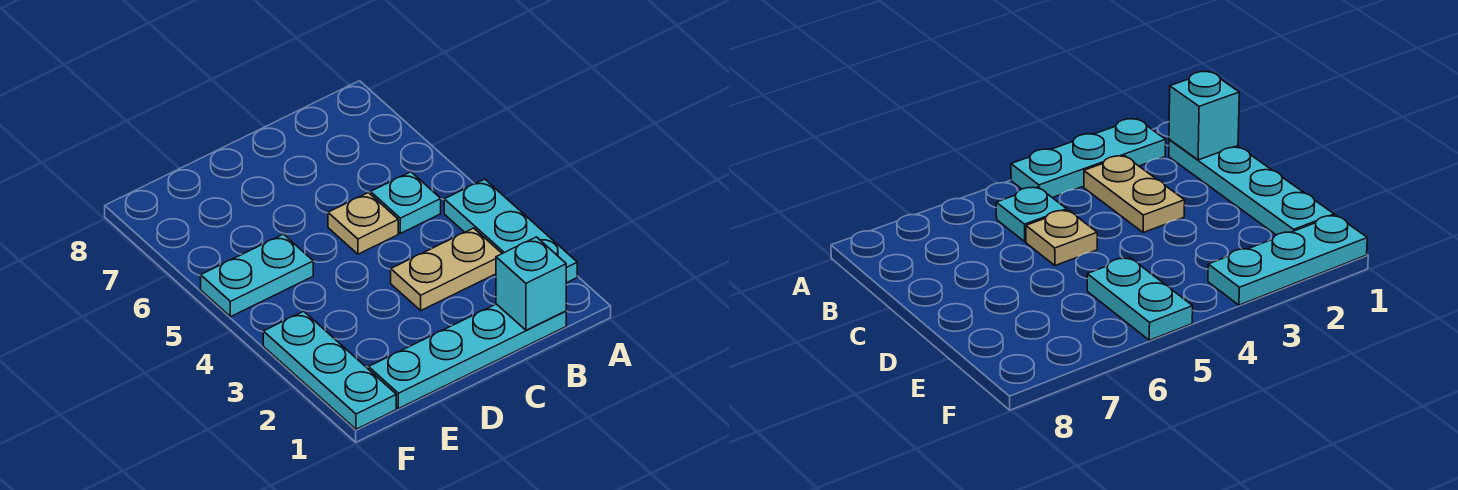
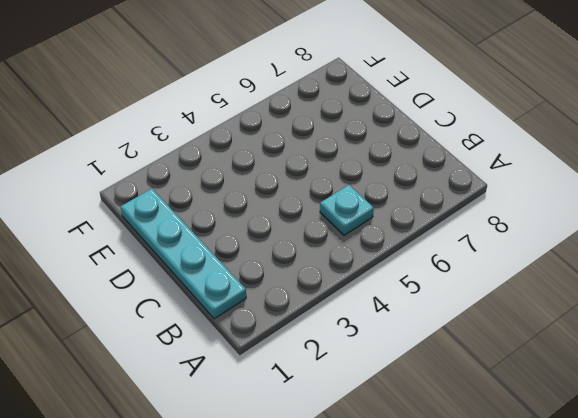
none -> cyan plate A2:A4 level 1
none -> tan plate B3:C3 level 1

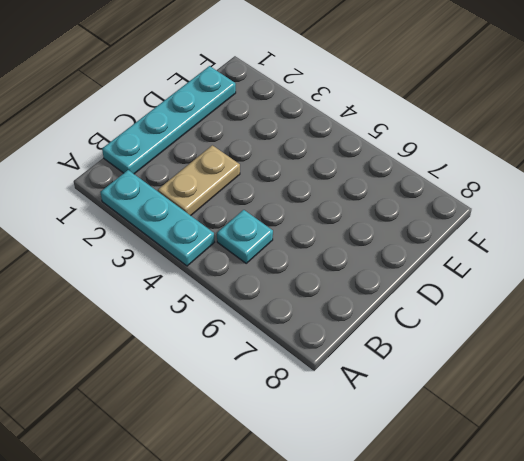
none -> tan plate C5 level 1
none -> cyan plate E5:F5 level 1

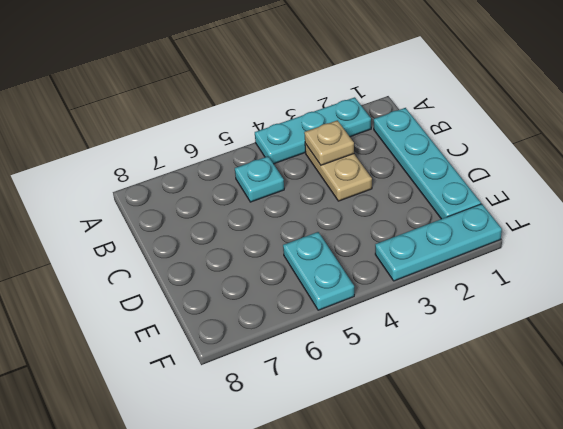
tan plate B3 level 2 -> tan plate C5 level 1
none -> cyan brick B1 level 2

